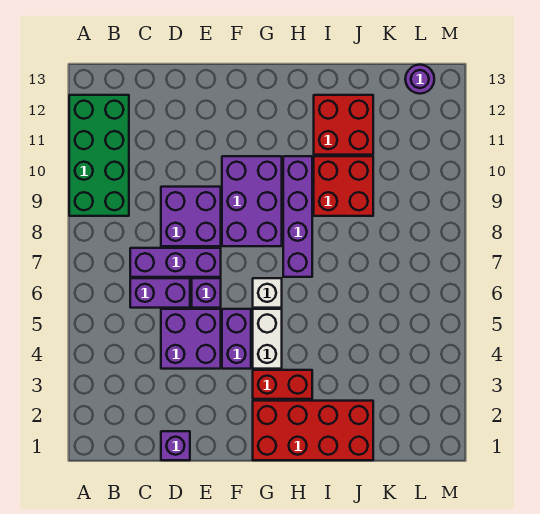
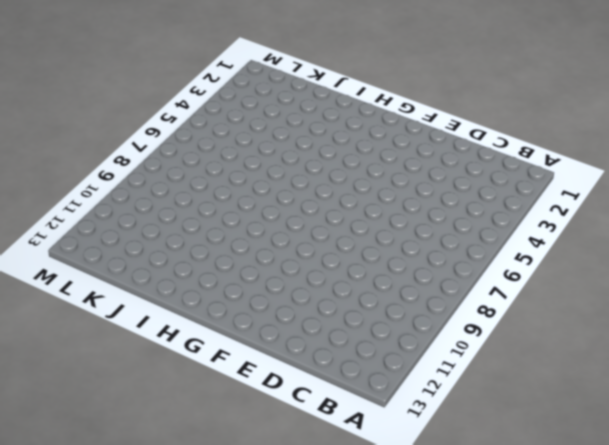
none -> green brick A9:B12 level 1
none -> purple brick C6:D6 level 1
none -> purple brick C7:E7 level 1

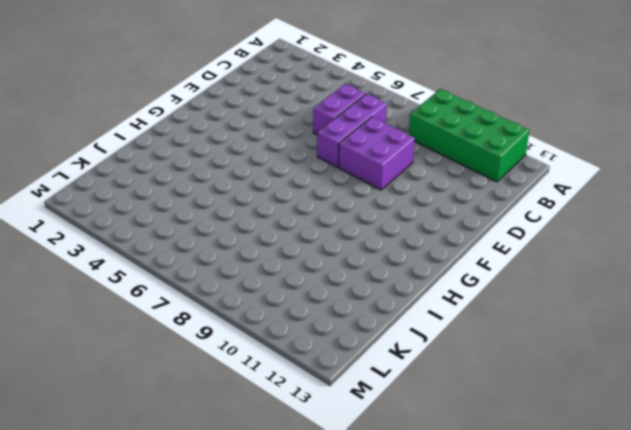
none -> purple brick D1 level 1
none -> purple brick D4:E5 level 1
none -> purple brick E6 level 1

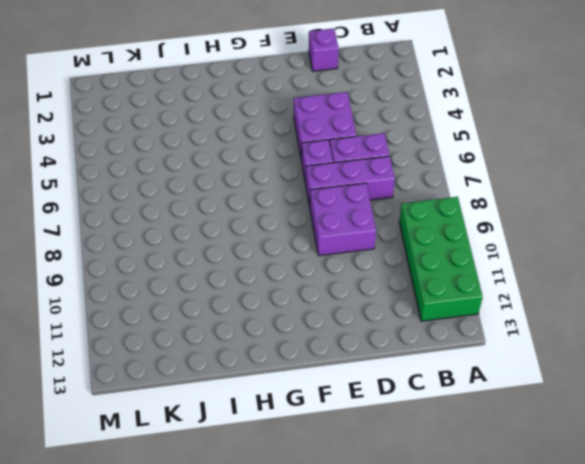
none -> purple brick F4:F5 level 1
none -> purple brick F8:G10 level 1
none -> red brick G1:J2 level 1

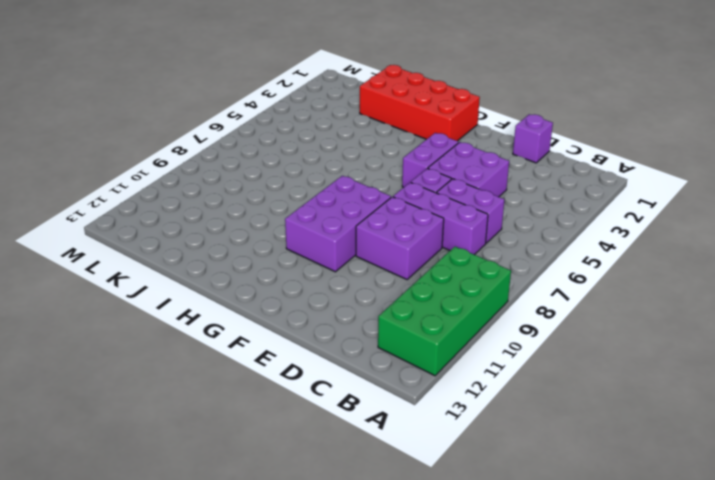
none -> red brick G3:H3 level 1
none -> white brick G4:G5 level 1
none -> white brick G6 level 1

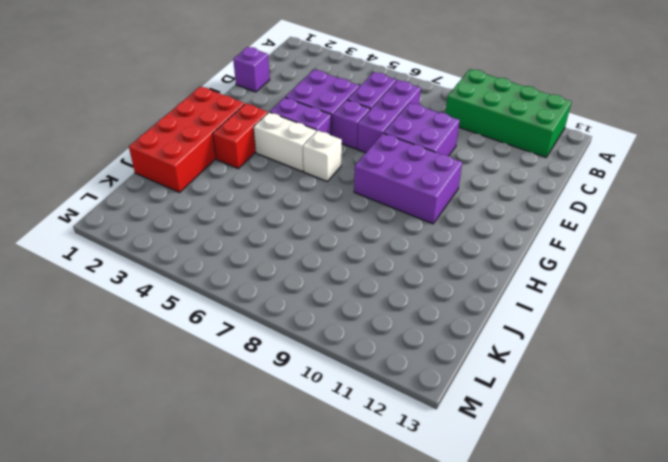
none -> purple brick H7:H10 level 1
none -> red brick I9:J10 level 1
none -> red brick I11:J12 level 1

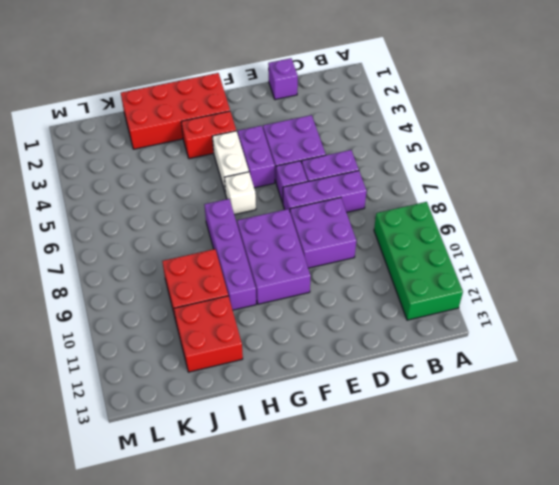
none -> purple round brick L13 level 1

